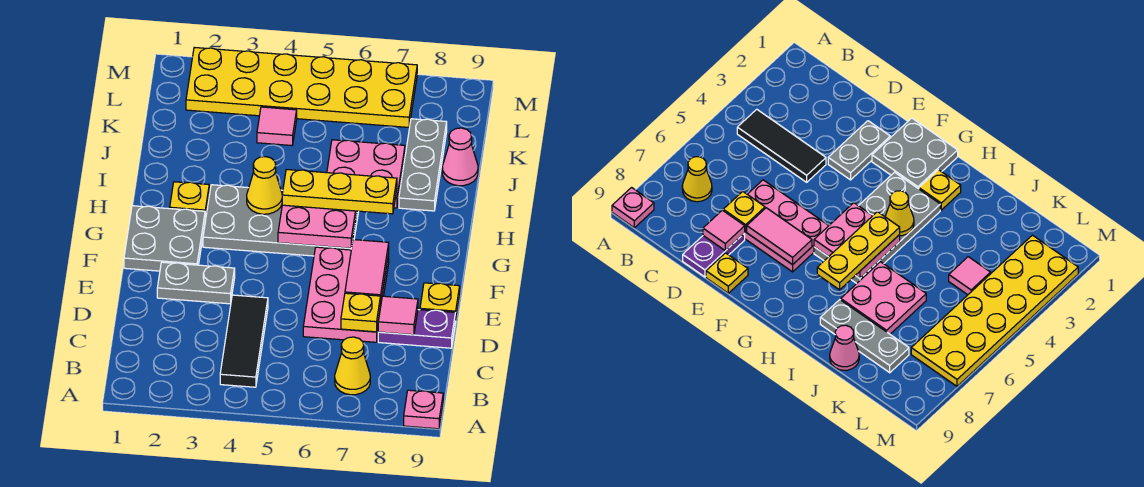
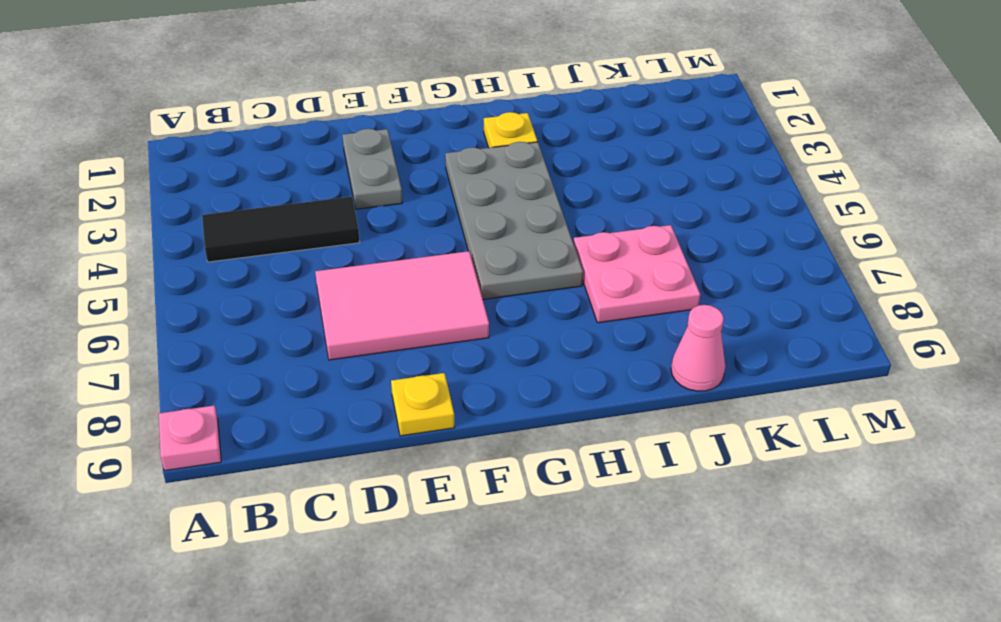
pink tile D6:F7 level 1 -> pink plate D6:F7 level 1
none -> yellow cone B7 level 1
none -> purple plate D8:D9 level 1
none -> grey plate F1:G2 level 1

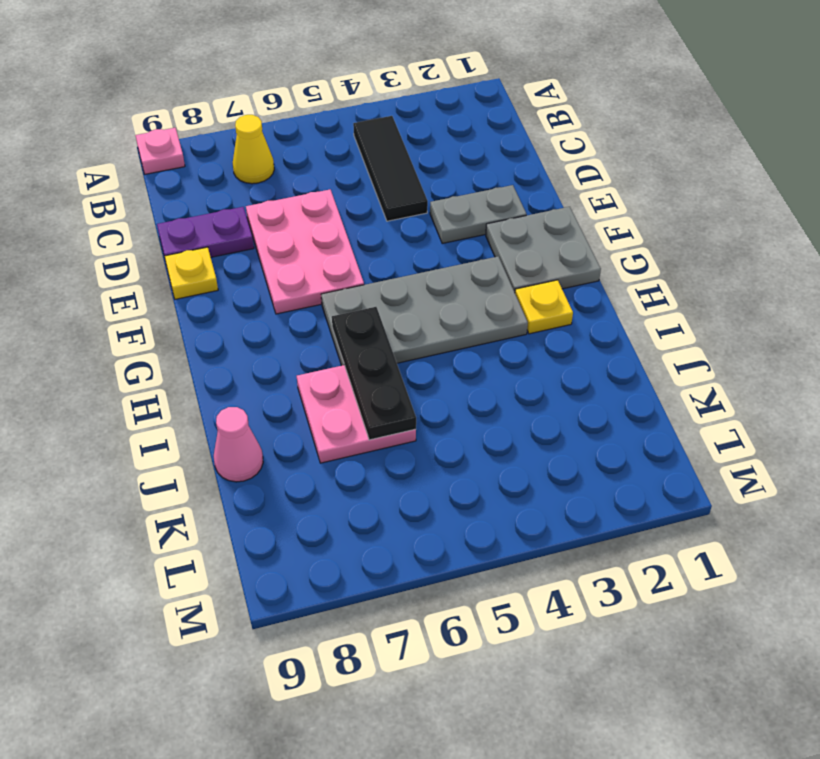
black plate H6:J6 level 2 -> pink plate G5:H6 level 2
none -> grey plate I8:K8 level 1
none -> pink tile K4 level 1
none -> yellow plate L2:M7 level 1

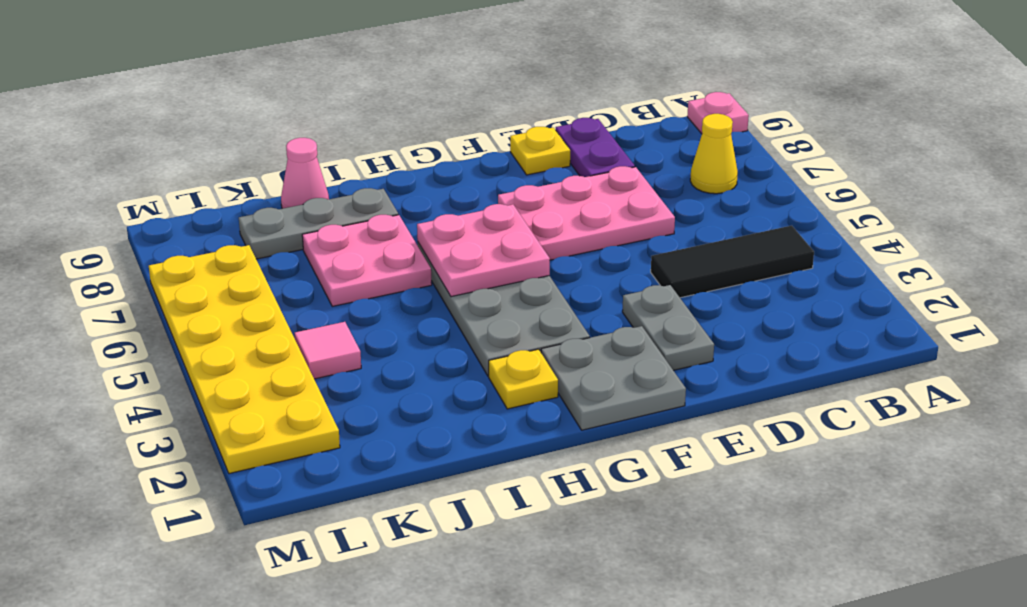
none -> yellow plate D7 level 2
none -> pink tile D8 level 2
none -> pink tile E7:F7 level 2

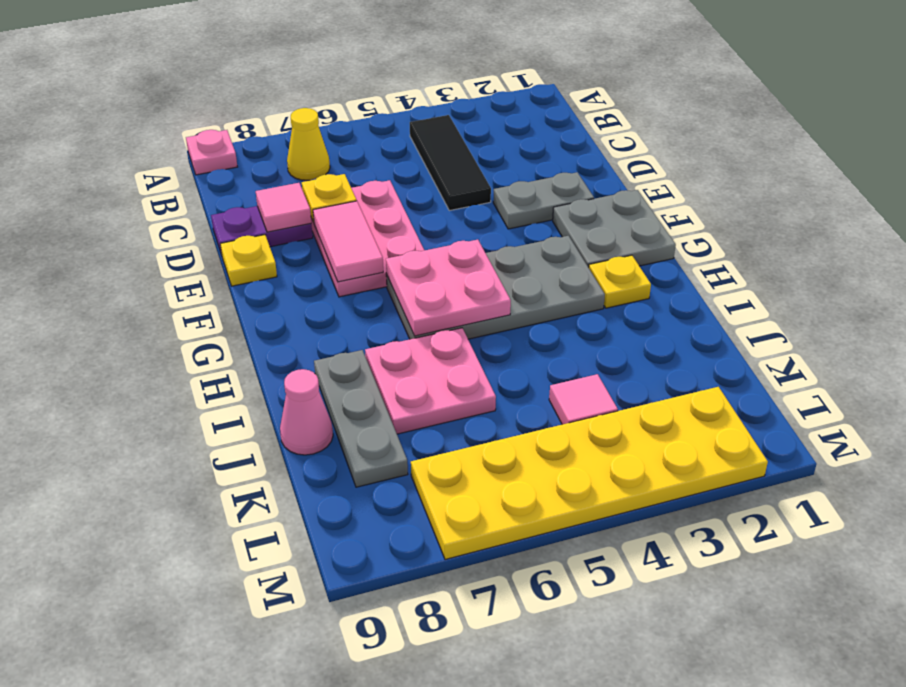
none -> yellow cone H4 level 2
none -> yellow plate H5:H7 level 3

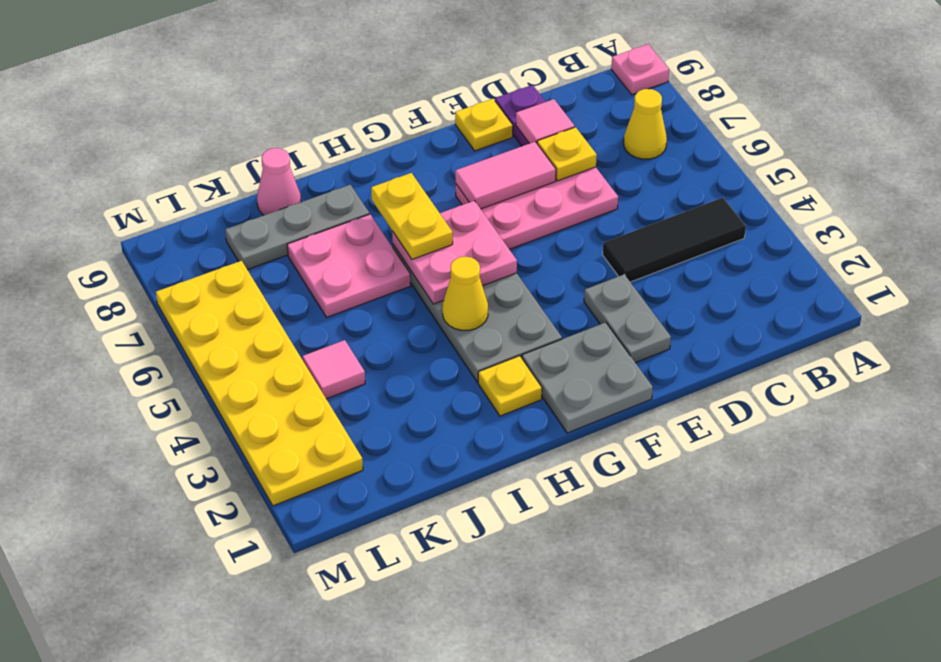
yellow plate H6:H7 level 3 -> yellow plate H5:H7 level 3

